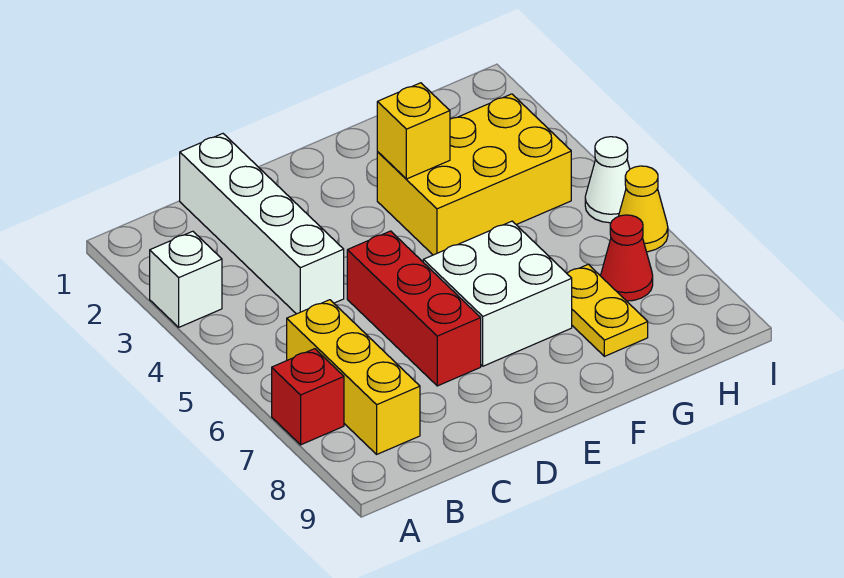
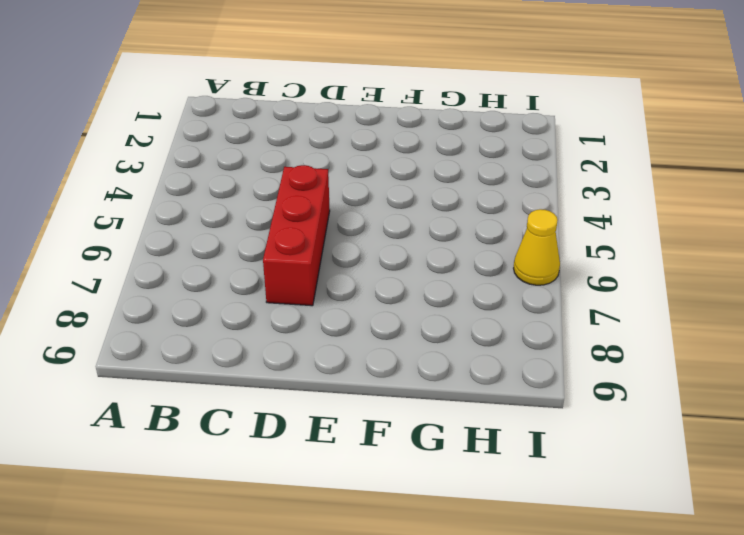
none -> white brick A3 level 1
none -> red brick A7 level 1
none -> yellow brick B6:B8 level 1

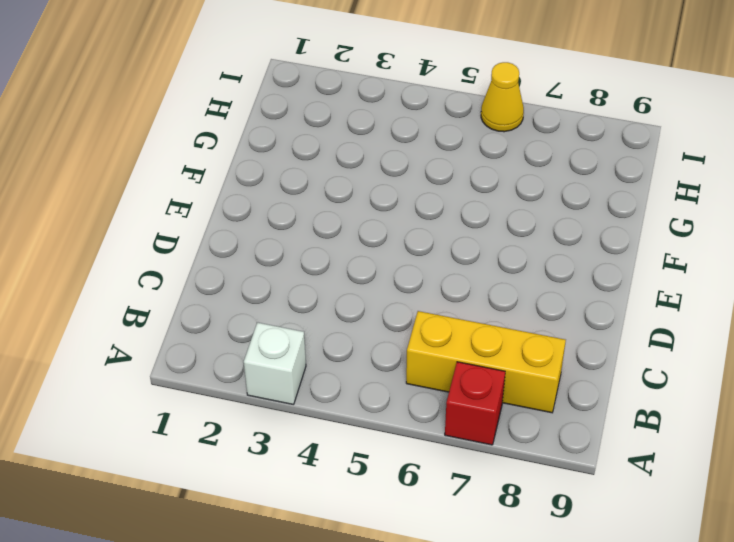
none -> white brick C1:C4 level 1
none -> red brick D5:D7 level 1
none -> white brick E6:F7 level 1

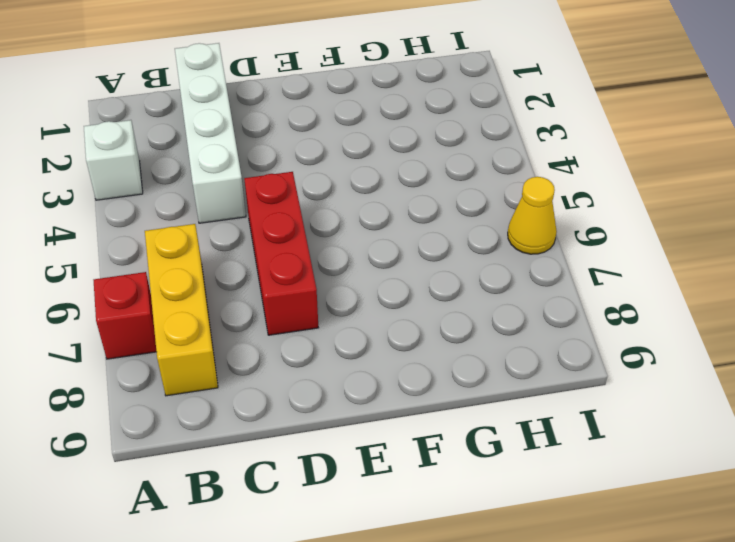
none -> white brick E6:F7 level 1
none -> yellow brick F3:H4 level 1
none -> yellow plate G7:G8 level 1

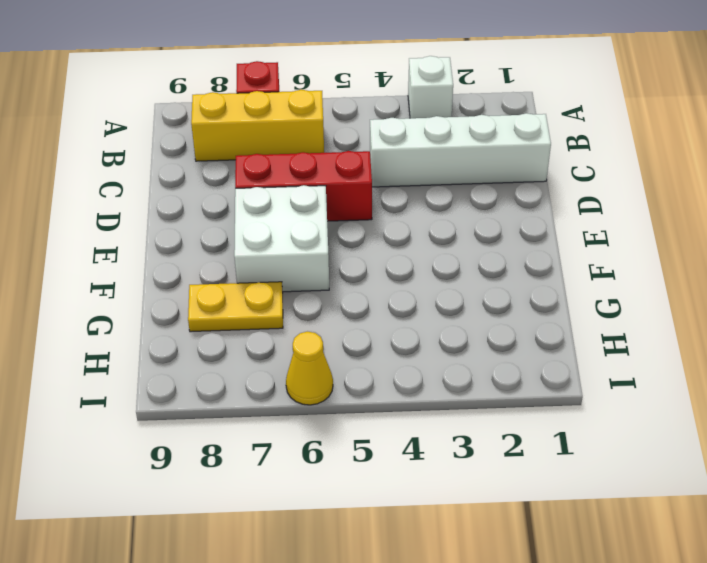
none -> yellow brick F3:H4 level 1
none -> red cone H7 level 1
none -> white cone I5 level 1

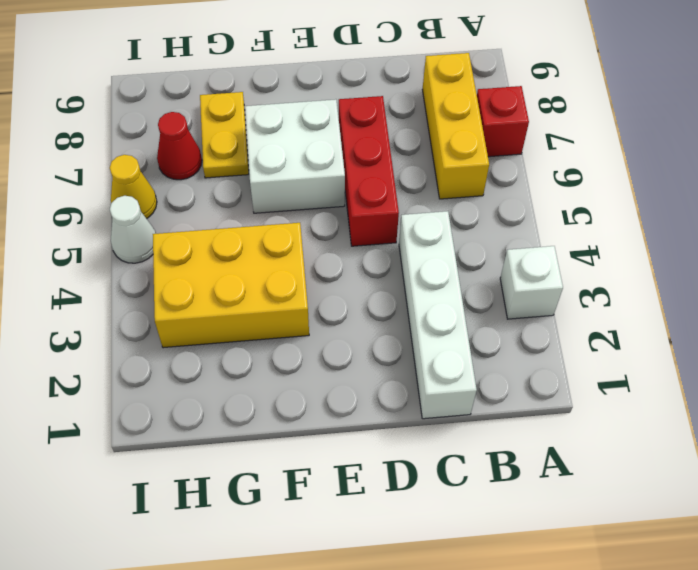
none -> yellow brick F3 level 2

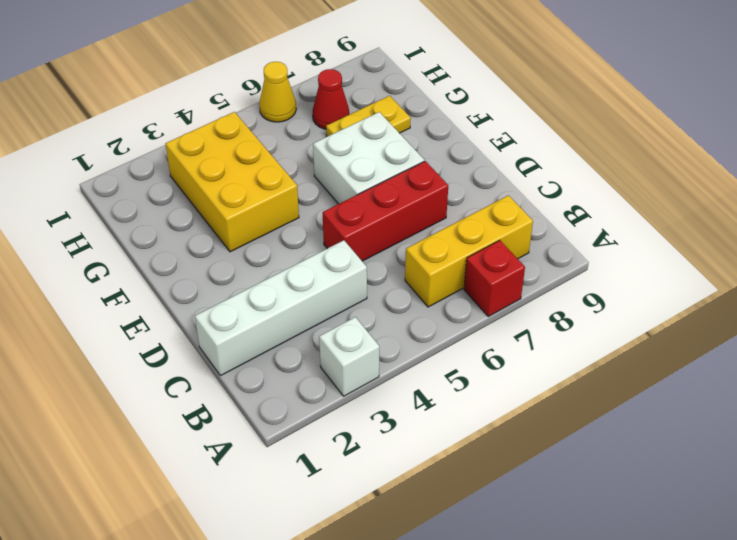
none -> white cone I5 level 1
none -> yellow brick F3 level 2

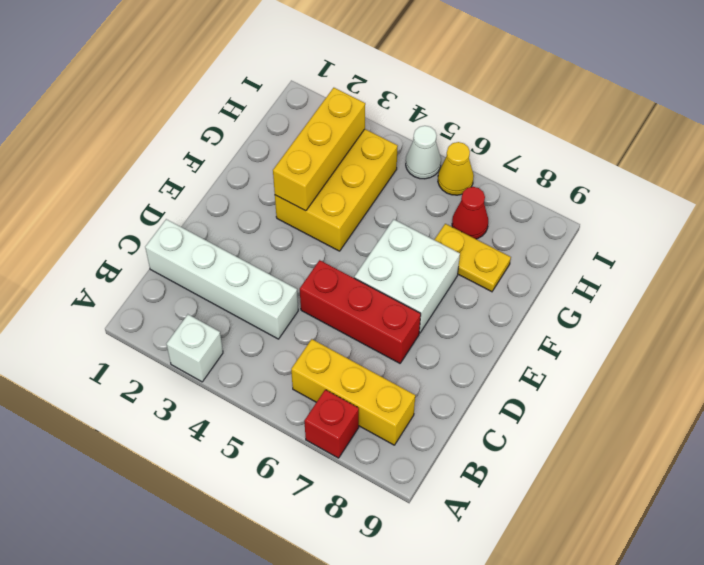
yellow brick F3:H3 level 2 -> yellow brick F3 level 2

